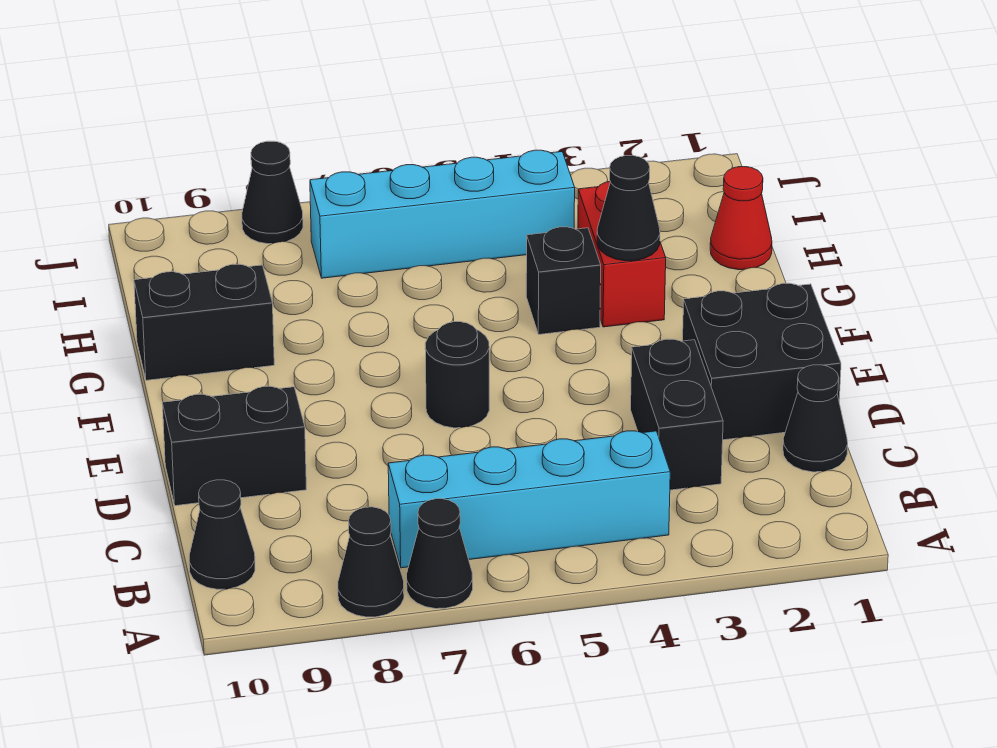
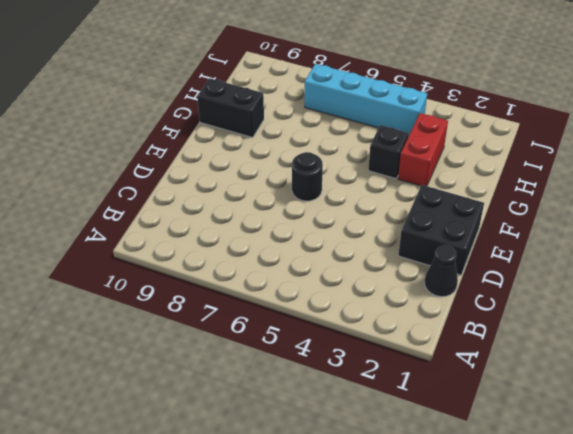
none -> black cone A7 level 1
none -> black cone A8 level 1
none -> cyan brick B4:B7 level 1

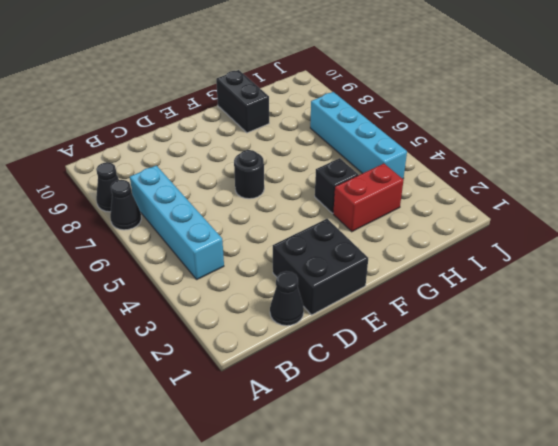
none -> black cone B10 level 1
none -> black brick C3:D3 level 1
none -> black brick D9:D10 level 1

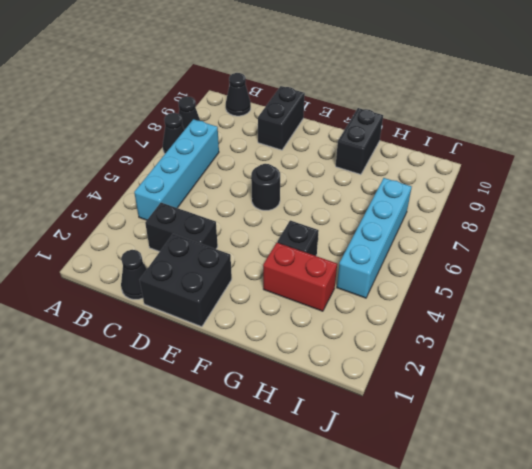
none -> red cone H1 level 1
none -> black cone J8 level 1
none -> black cone G3 level 2

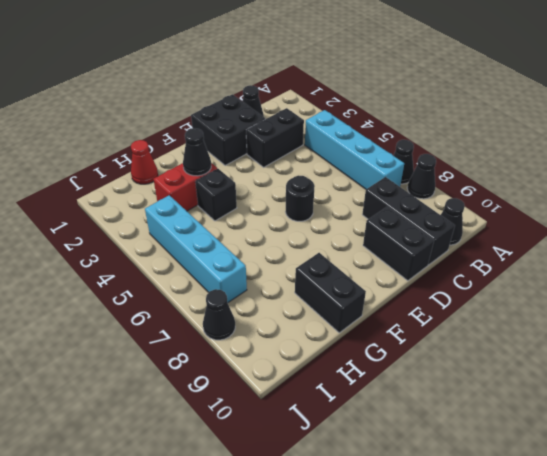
black brick C8:C10 level 1 -> none

